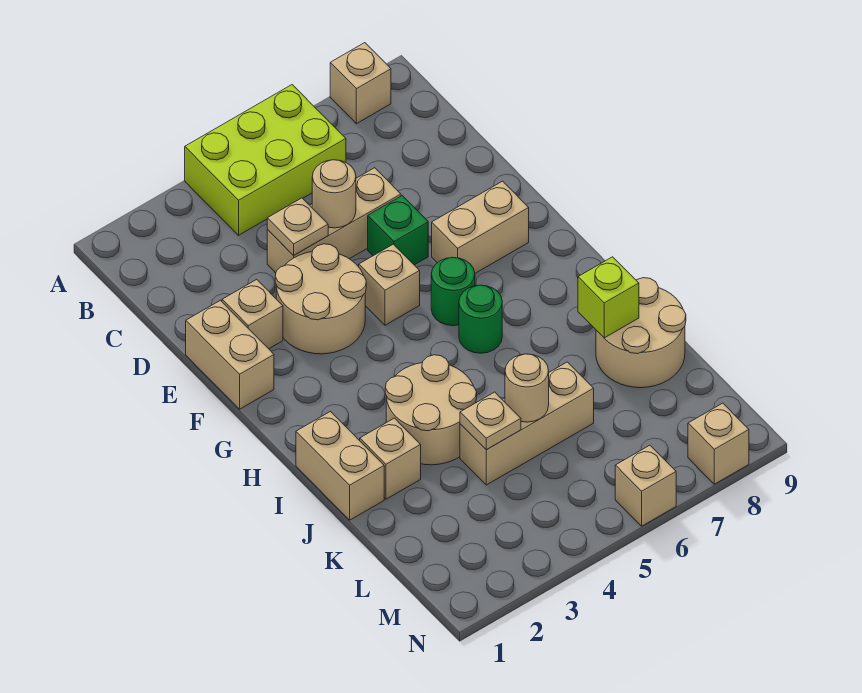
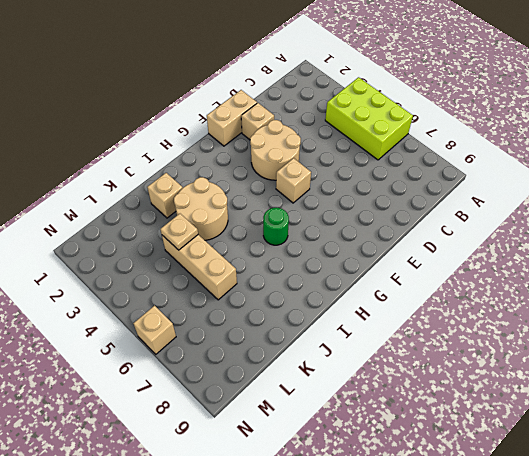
none -> tan brick A8 level 1
none -> tan brick D4:D6 level 1
none -> green brick E6 level 1

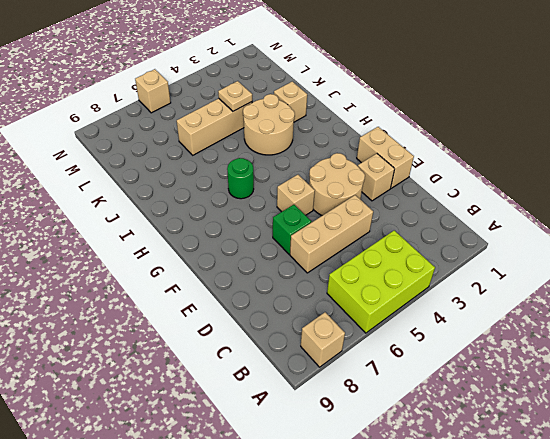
none -> tan brick F7:F8 level 1
none -> green round brick G6 level 1
none -> tan brick I1:J1 level 1

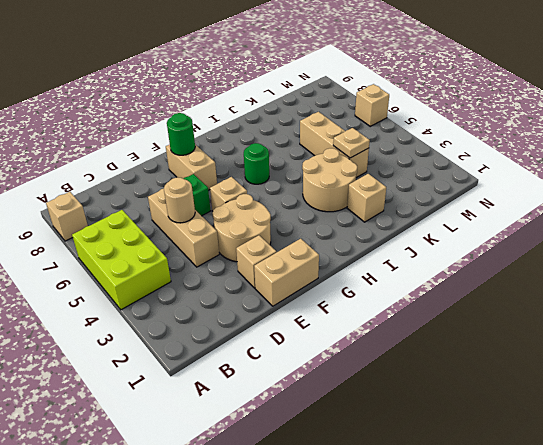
green round brick F8 level 2 -> green round brick G6 level 1
none -> tan brick I1:J1 level 1
none -> tan round brick J8:K9 level 1
none -> tan brick N8 level 1

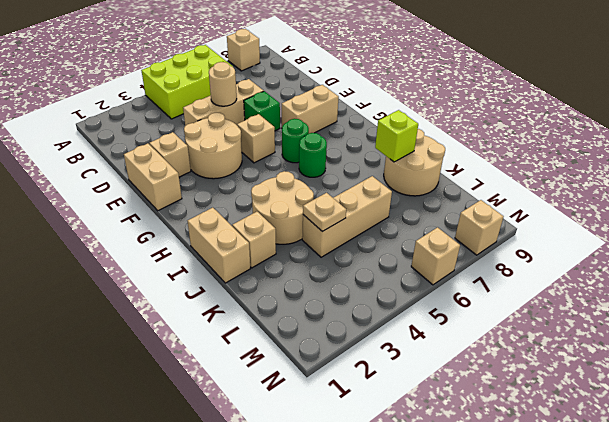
none -> tan plate D4 level 2
none -> tan round brick K5 level 2

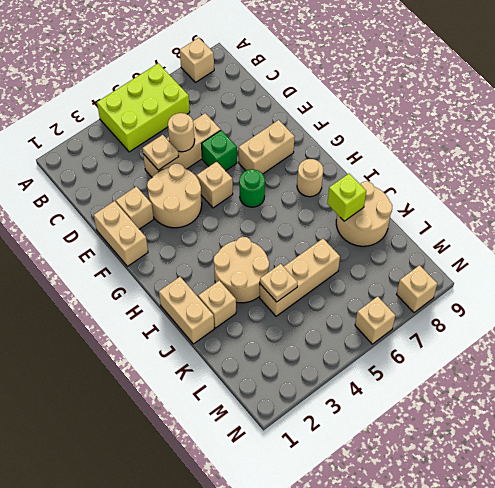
tan round brick H8 level 1 -> tan round brick K5 level 2
none -> green round brick H6 level 1

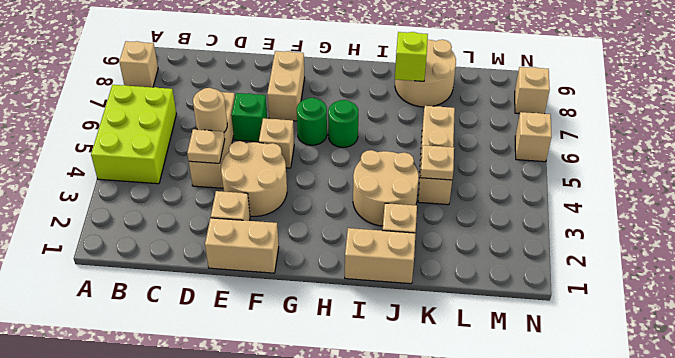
none -> tan round brick K5 level 2

